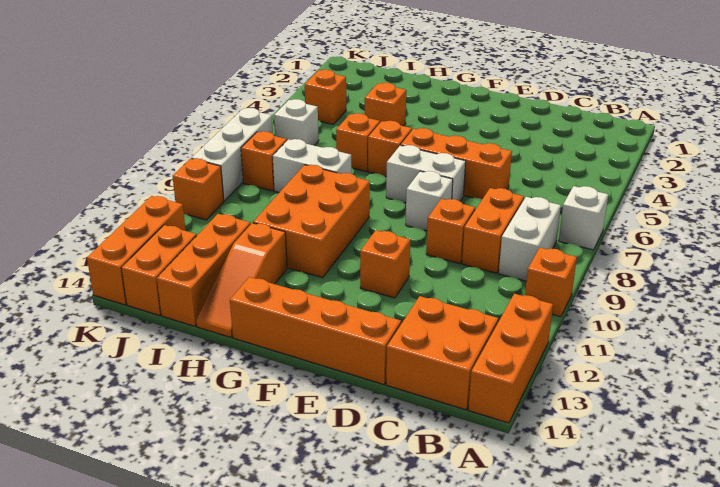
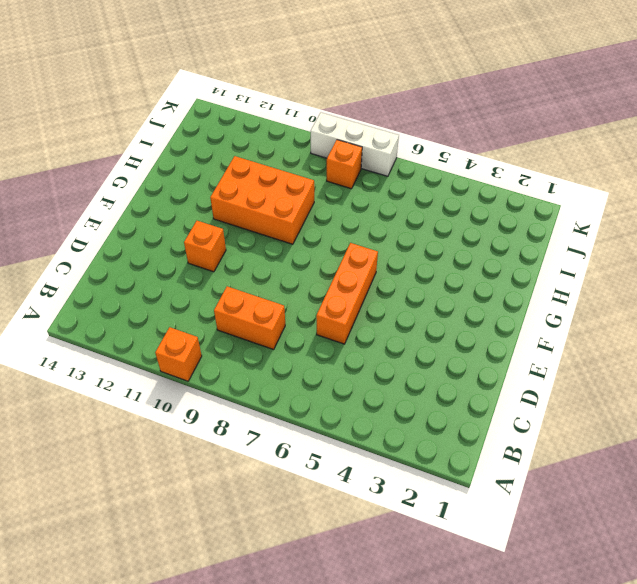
none -> white brick A7 level 1
none -> orange brick A12:A14 level 1
none -> white brick B8:B9 level 1

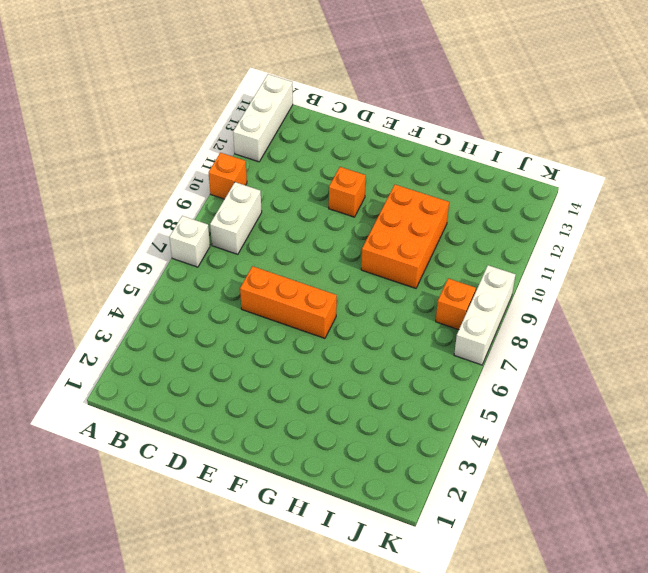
white brick A12:A14 level 1 -> orange brick A12:A14 level 1
none -> orange brick B13:C14 level 1
none -> orange brick C8:C9 level 1
none -> orange brick D9 level 1

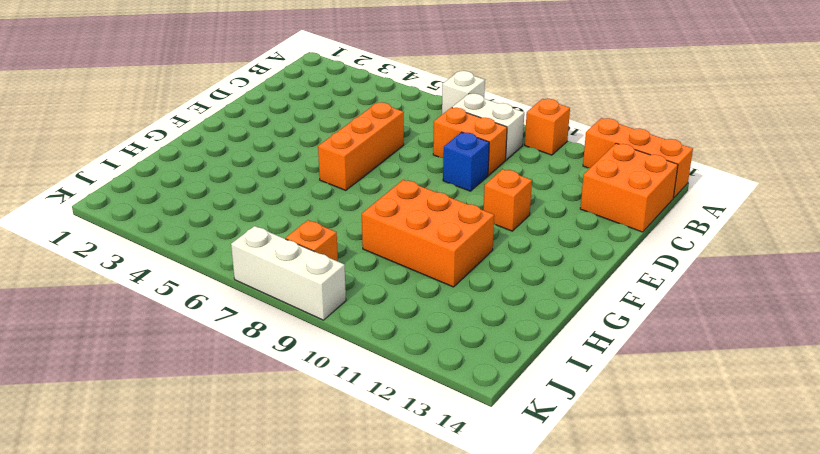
blue brick D9 level 1 -> orange brick D9 level 1
none -> orange brick D14:G14 level 1
none -> white brick E7:F7 level 1
none -> white brick E8 level 1

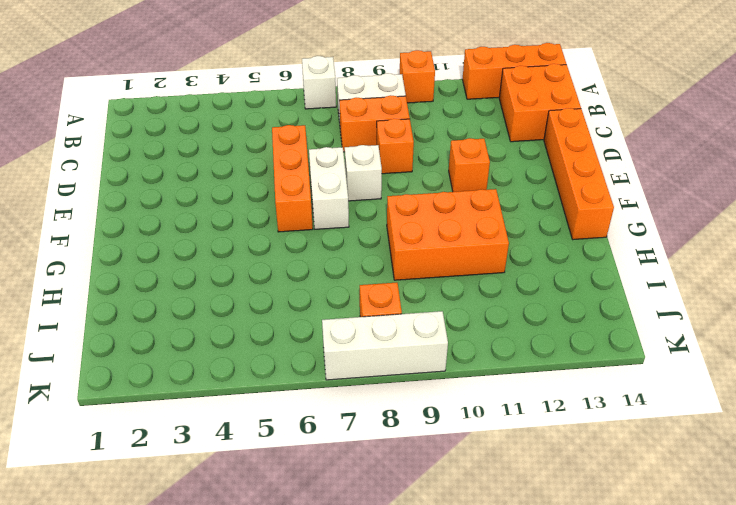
none -> orange brick G6 level 1
none -> orange brick H4 level 1
none -> orange brick H6 level 1

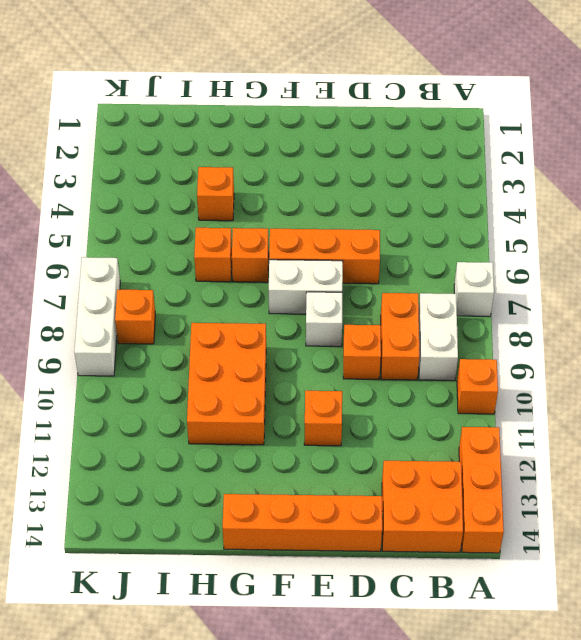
none -> white brick H8:I8 level 1
none -> orange slope H12:H14 level 1 top 12
none -> orange brick I12:I14 level 1

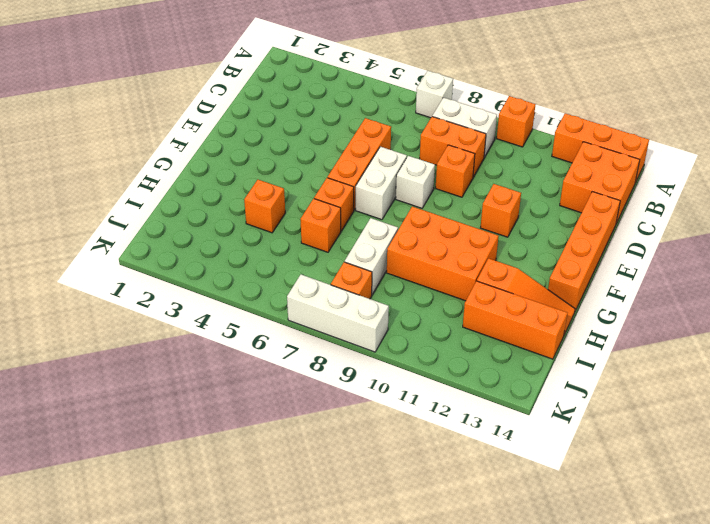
none -> orange brick J4 level 1
none -> white brick J6 level 1
none -> orange brick J13:J14 level 1

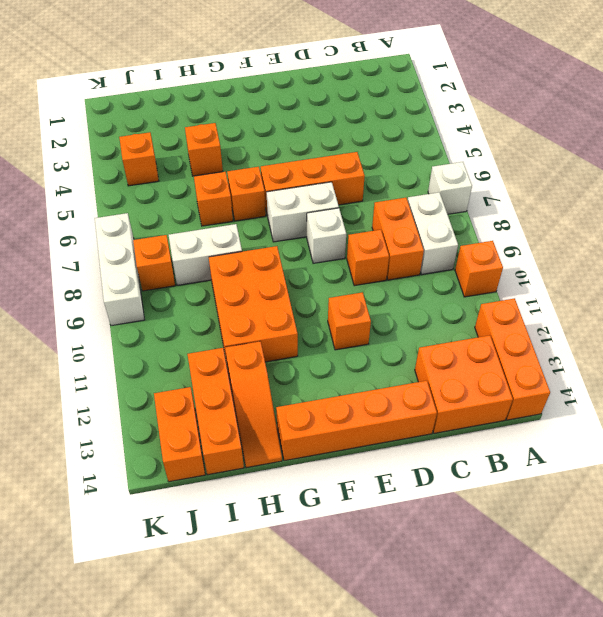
none -> white brick J6 level 1
none -> orange brick K10 level 1
none -> orange brick K12:K14 level 1

